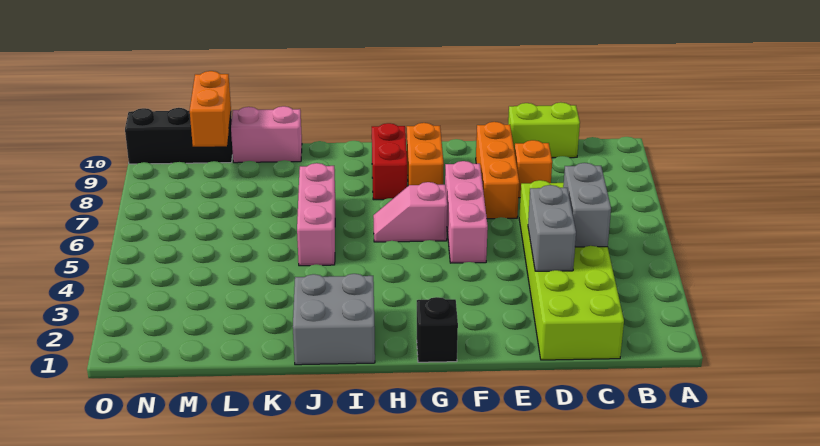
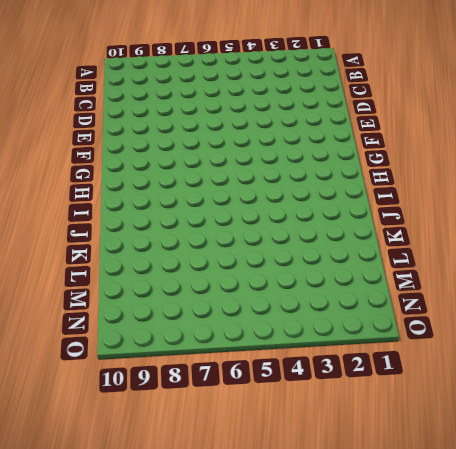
none -> lime brick C1:D6 level 1
none -> lime brick C10:D10 level 1
none -> orange brick D8 level 1

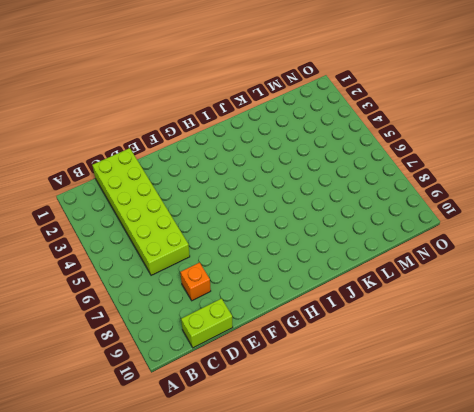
none -> orange brick E7:E9 level 1
none -> pink brick F5:F7 level 1
none -> black brick G1 level 1

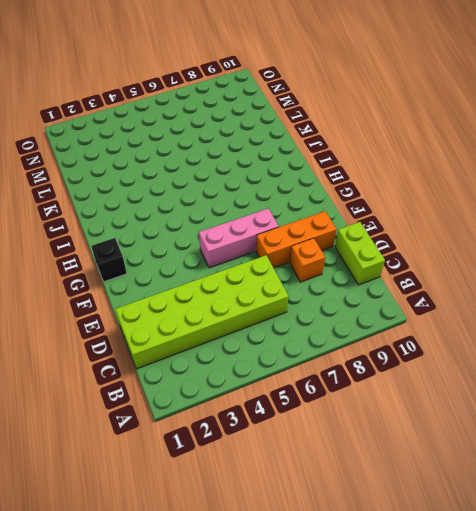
none -> pink slope G6:H6 level 1 top G
none -> orange brick G8:G9 level 1
none -> red brick H8:H9 level 1

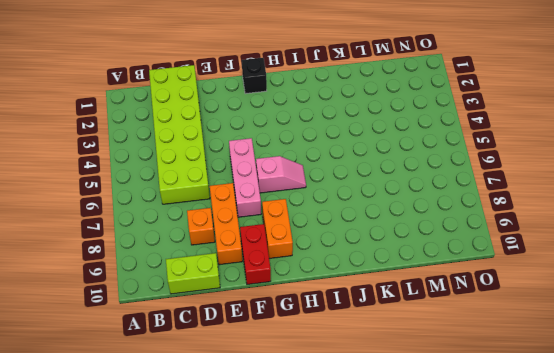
red brick F9:F10 level 1 -> red brick H8:H9 level 1
none -> grey brick I1:J2 level 1
none -> pink brick J5:J7 level 1
none -> pink brick K10:L10 level 1

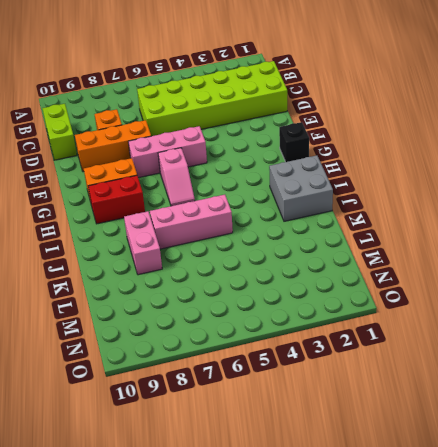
pink brick J8:K8 level 1 -> pink brick K10:L10 level 1
none -> black brick M10:O10 level 1
none -> grey brick C4:C5 level 2
none -> grey brick D3:D4 level 2

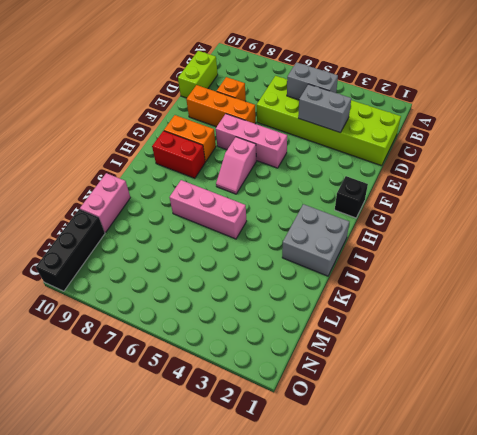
none -> orange brick M9:M10 level 2

